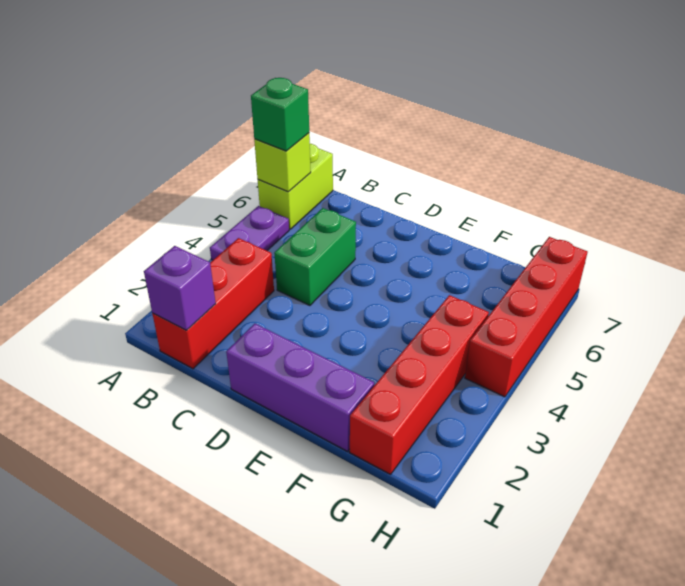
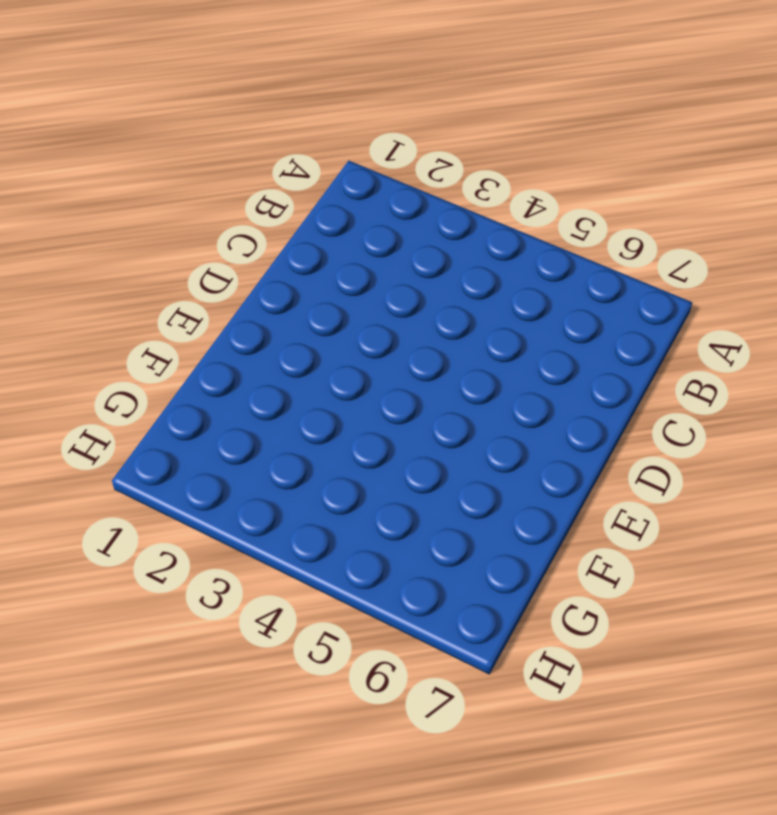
none -> purple plate A4:A5 level 1
none -> lime brick A6:A7 level 1

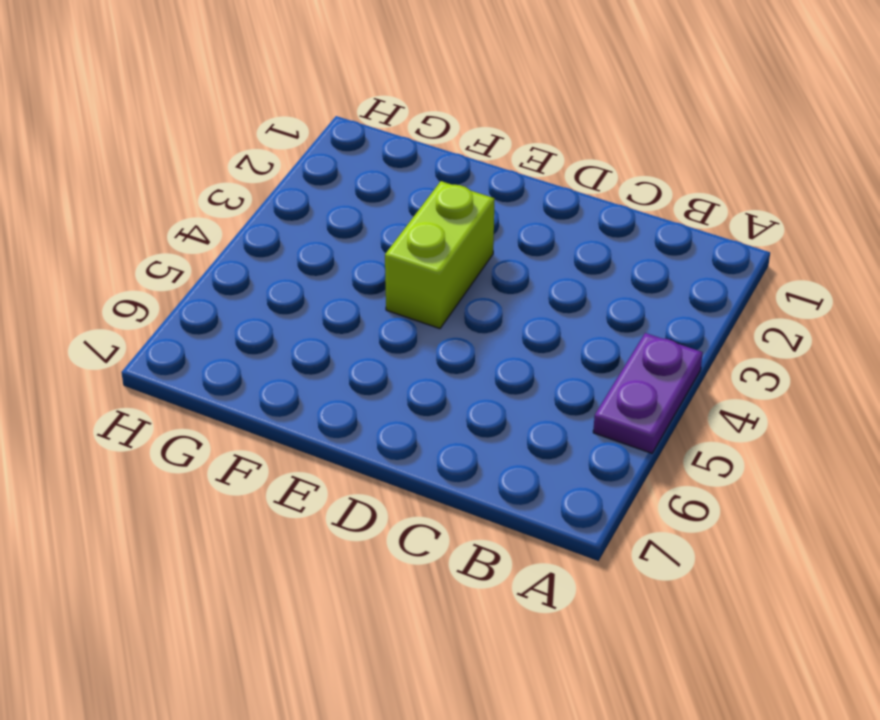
lime brick E3:E4 level 1 -> lime brick A6:A7 level 1
none -> red brick B1:B3 level 1
none -> green brick C4:C5 level 1

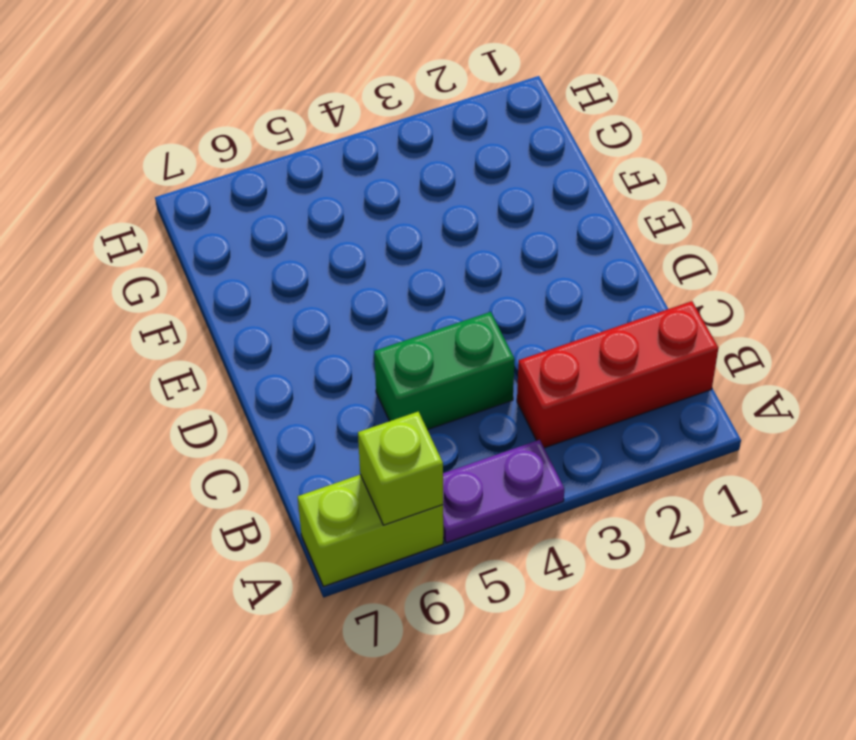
none -> purple brick D1:F1 level 1
none -> red brick G1:G4 level 1

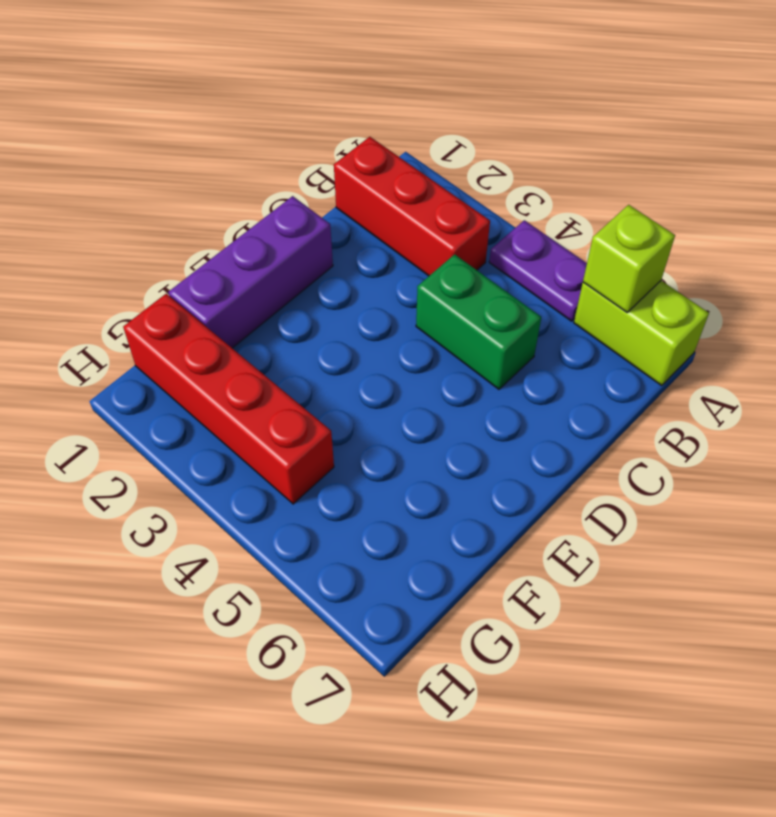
none -> red brick H4:H7 level 1
none -> purple brick B1 level 2

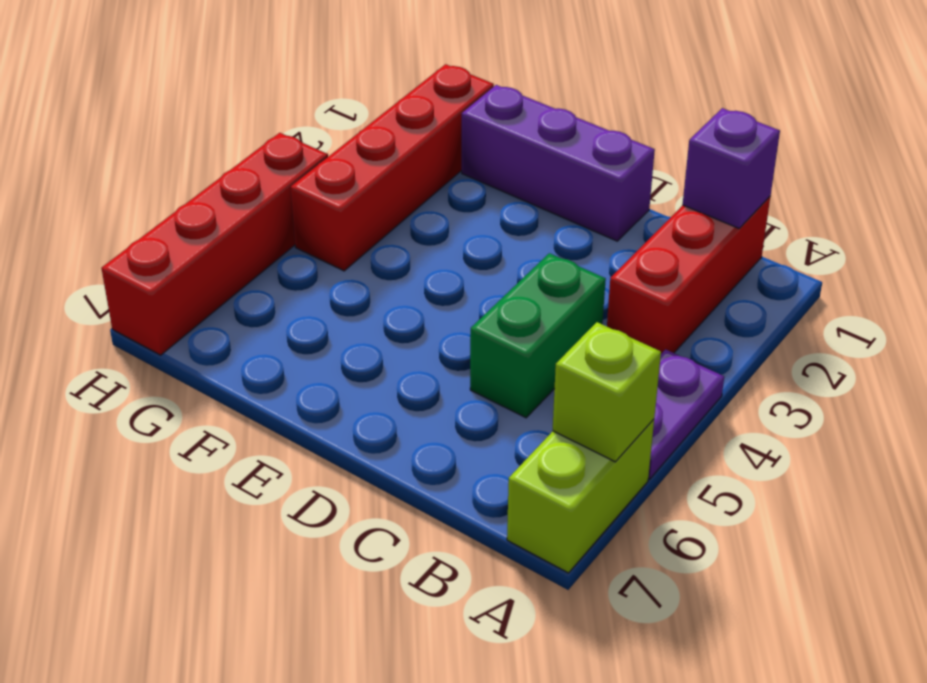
none -> green brick A6 level 3

